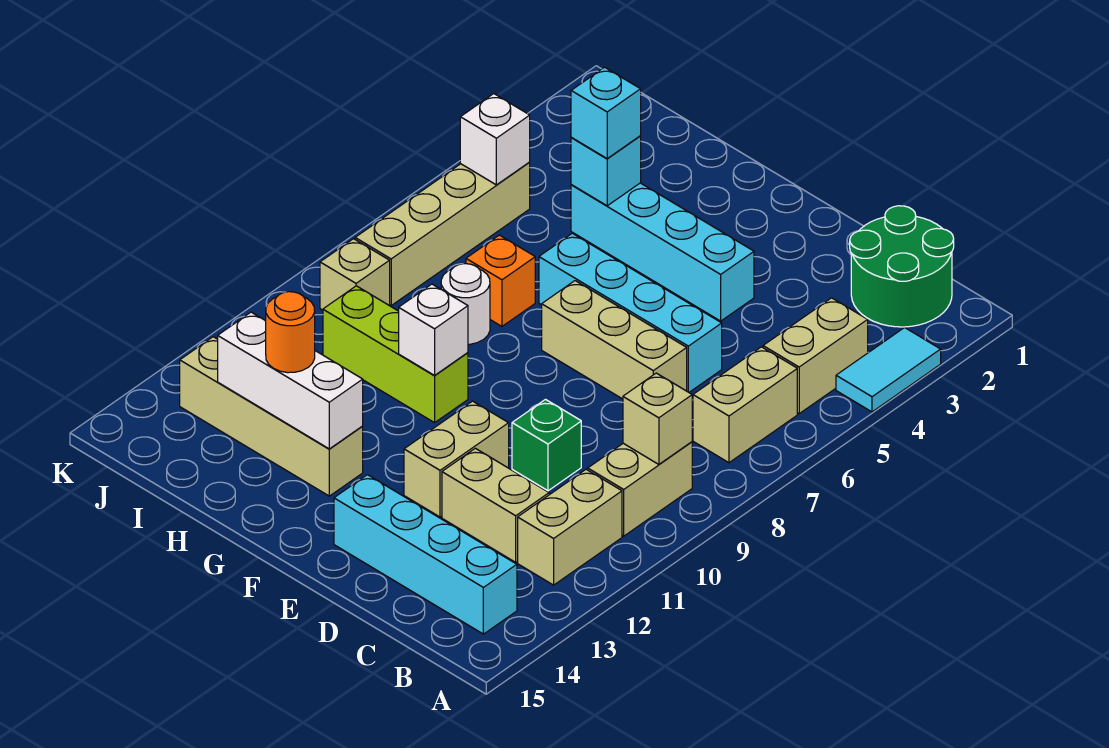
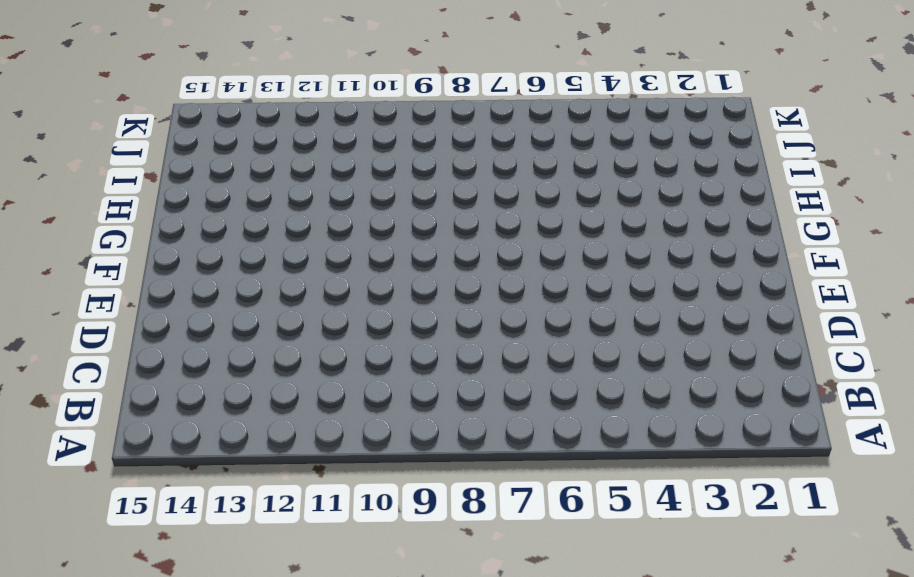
none -> cyan tile A3:A4 level 1
none -> green round brick B1:C2 level 1
none -> tan brick B4:B5 level 1

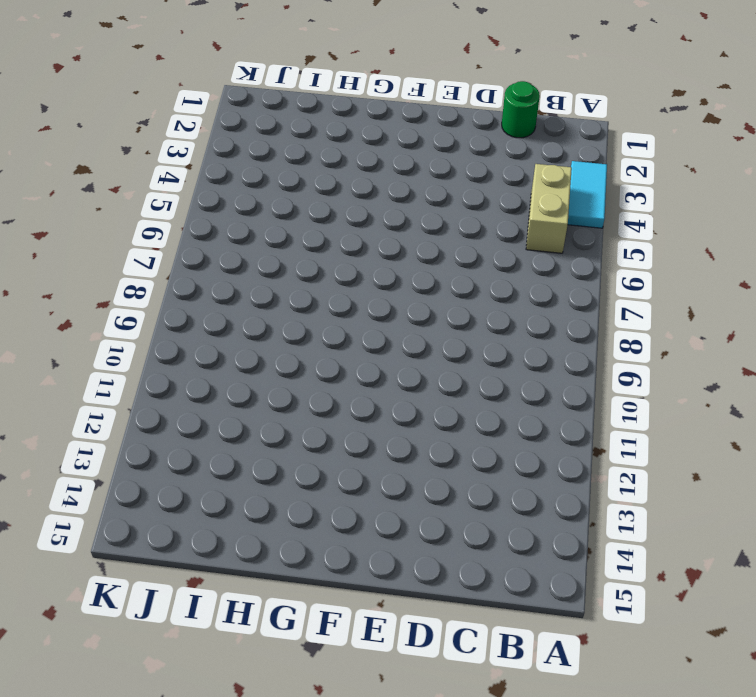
green round brick C1 level 1 -> green round brick B1:C2 level 1
none -> tan brick B6:B7 level 1
none -> tan brick B9:B10 level 1
none -> tan brick B11:B12 level 1

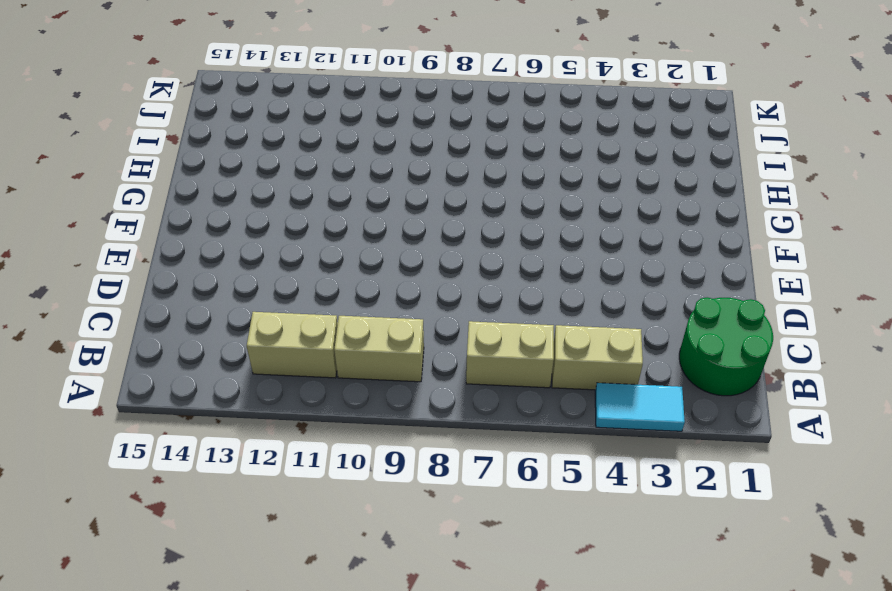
none -> cyan brick B14:E14 level 1
none -> tan brick C12:D12 level 1
none -> cyan brick D6:G6 level 1

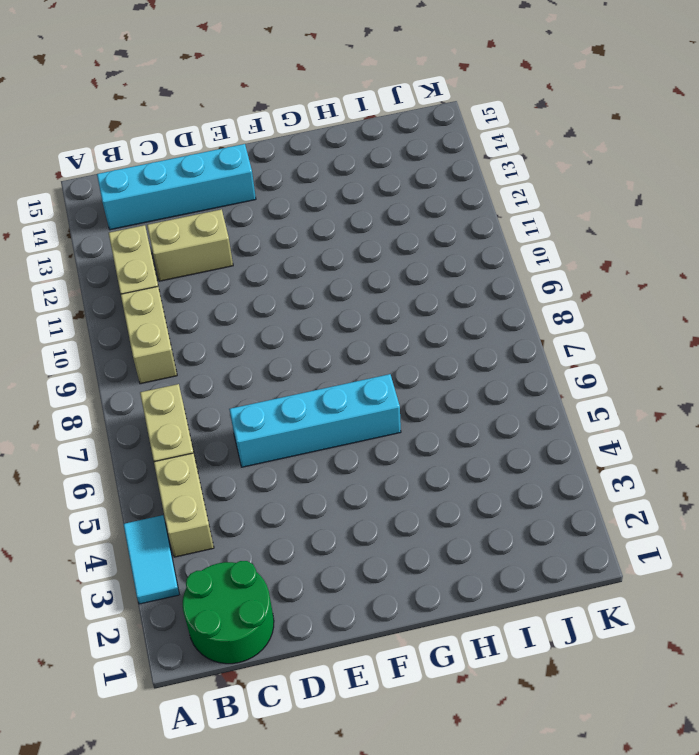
none -> tan brick D7:F7 level 1
none -> green brick D10 level 1
none -> cyan brick E4:H4 level 1

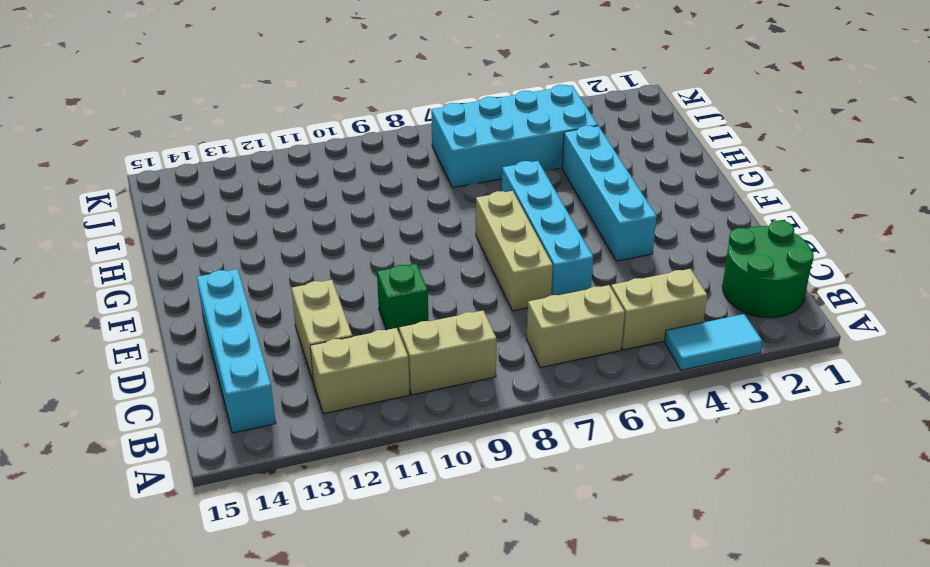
cyan brick I4:J7 level 1 -> tan brick J5:J8 level 1
none -> tan brick E11:E12 level 1
none -> lime brick G10:I10 level 1
none -> tan brick G13:J13 level 1

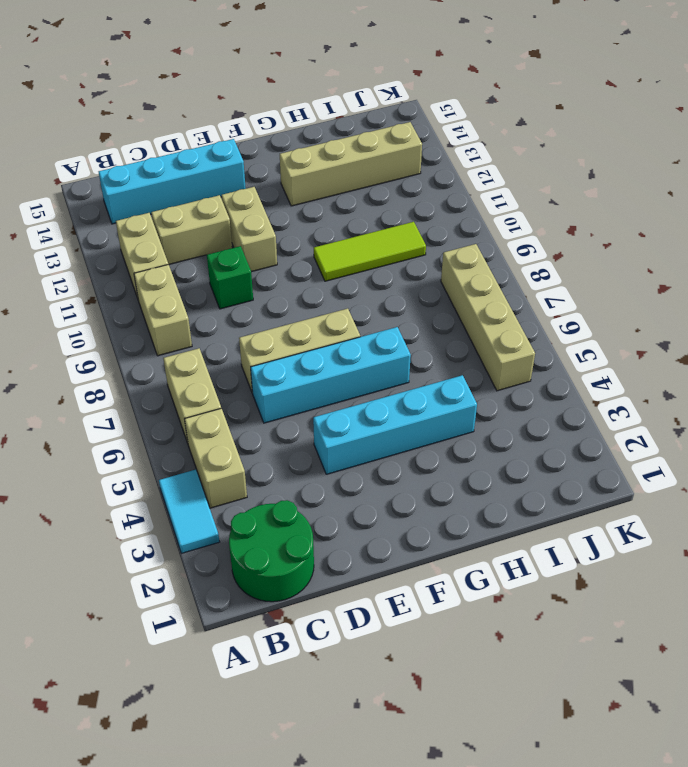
lime tile G10:I10 level 1 -> lime brick G10:I10 level 1
none -> orange brick H7 level 1
none -> white round brick H8 level 1
none -> tan brick J9 level 1

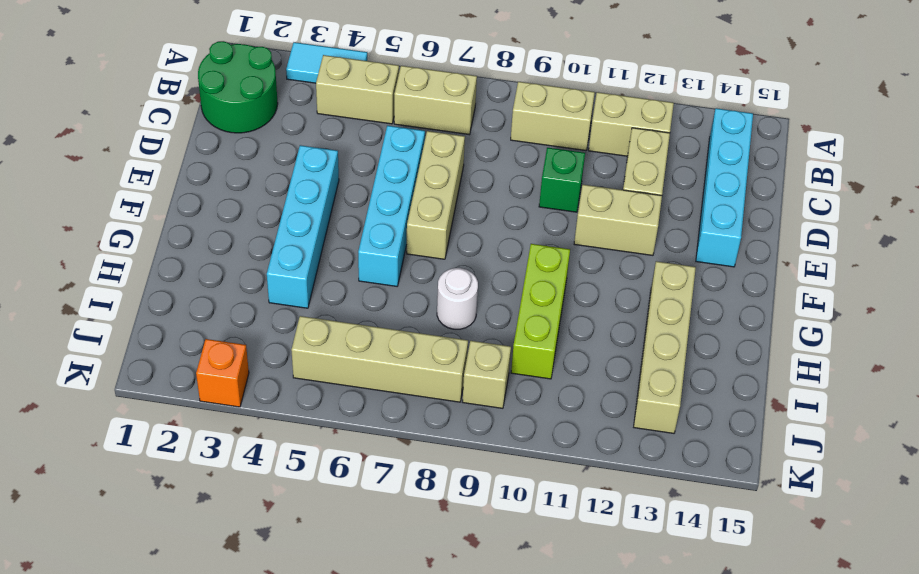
orange brick K3 level 1 -> orange brick H7 level 1
none -> tan brick B9 level 2
none -> white brick G10 level 2
none -> white brick G13:I13 level 2

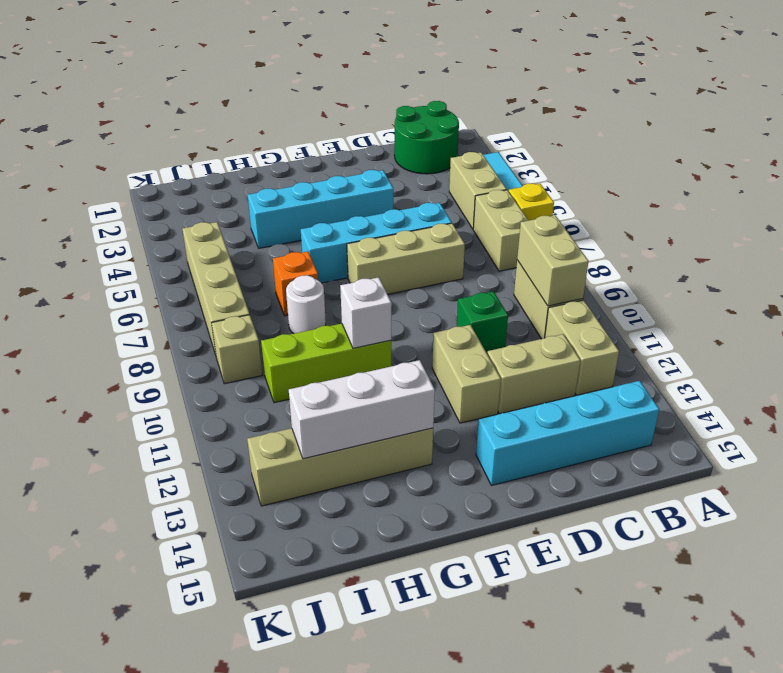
yellow brick A6 level 1 -> none
tan brick B9:B10 level 2 -> tan brick B9 level 2
none -> cyan brick H4 level 2
none -> white brick J5 level 2
none -> cyan brick H4 level 3

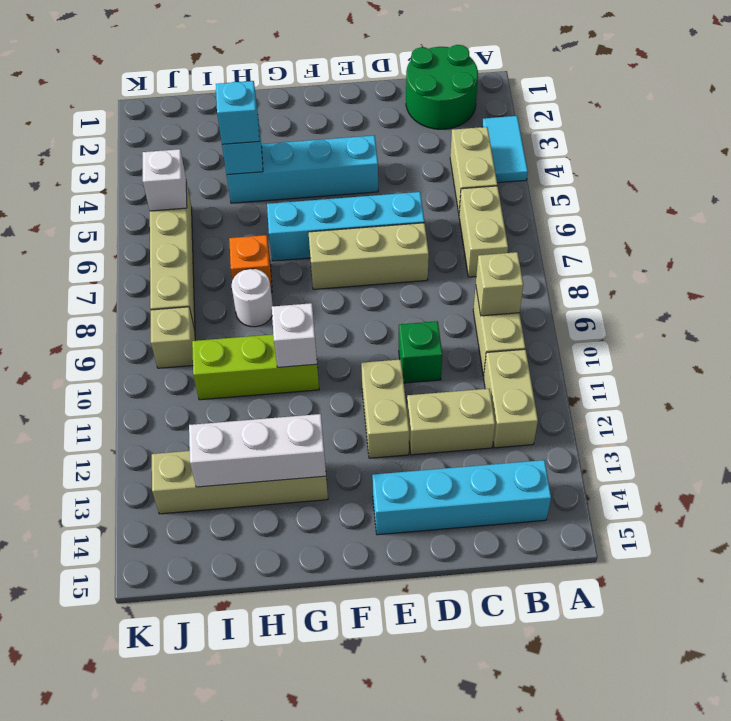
none -> orange round brick H13 level 3

